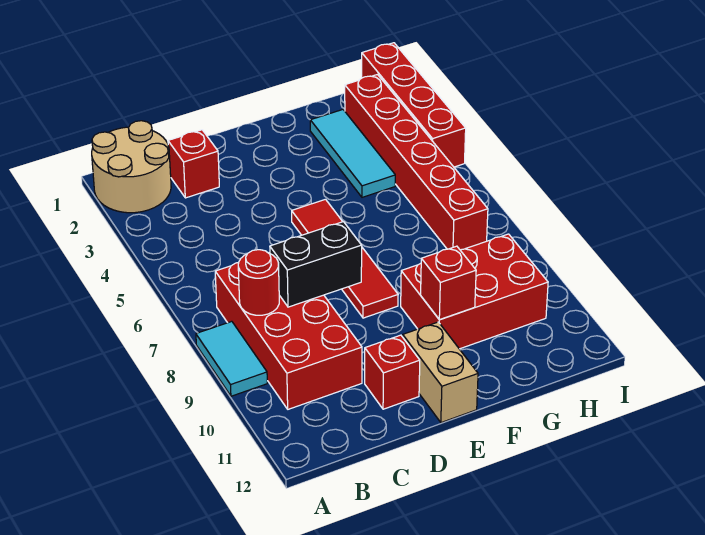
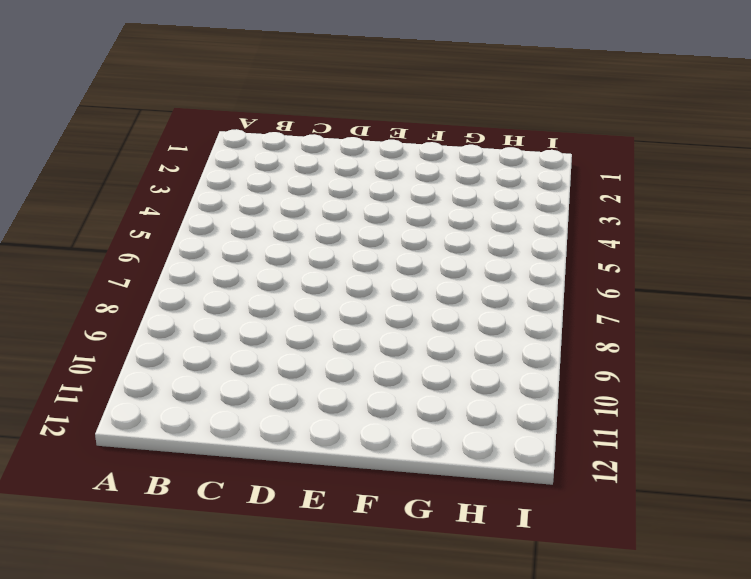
none -> tan round brick A1:B2 level 1
none -> cyan tile A8:A9 level 1
none -> red brick B7:C10 level 1

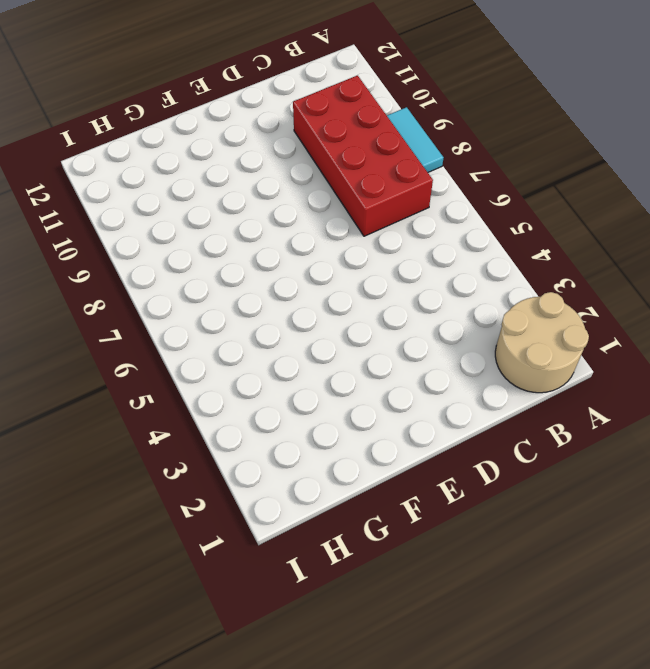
none -> red brick C2 level 1
none -> red brick D11 level 1
none -> red tile E5:E8 level 1

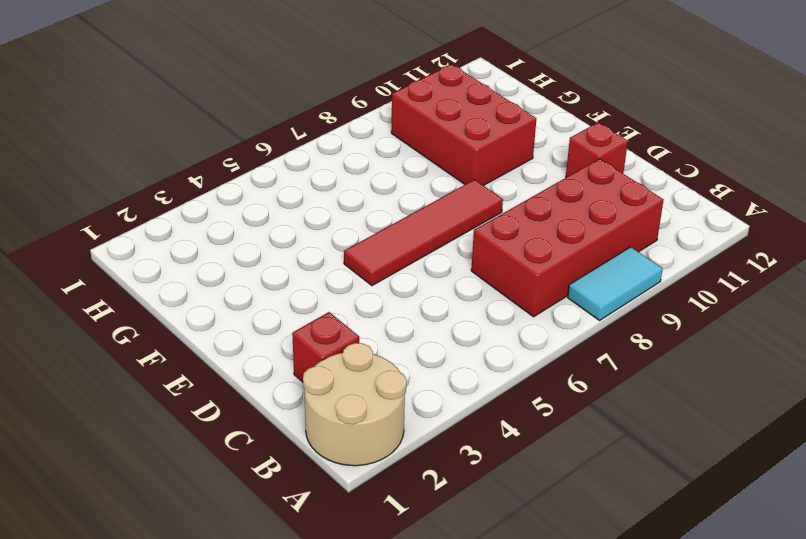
none -> tan brick E11:E12 level 1
none -> cyan tile G2:G4 level 1
none -> red brick H2:H7 level 1

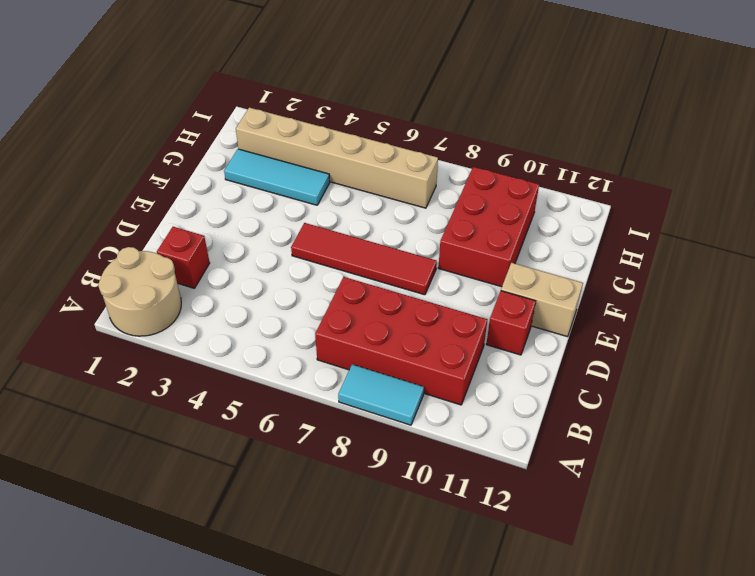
tan brick H2:H7 level 1 -> red brick H2:H7 level 1
none -> red brick I1:I4 level 1
none -> red round brick B8 level 2
none -> black brick C8:D8 level 2

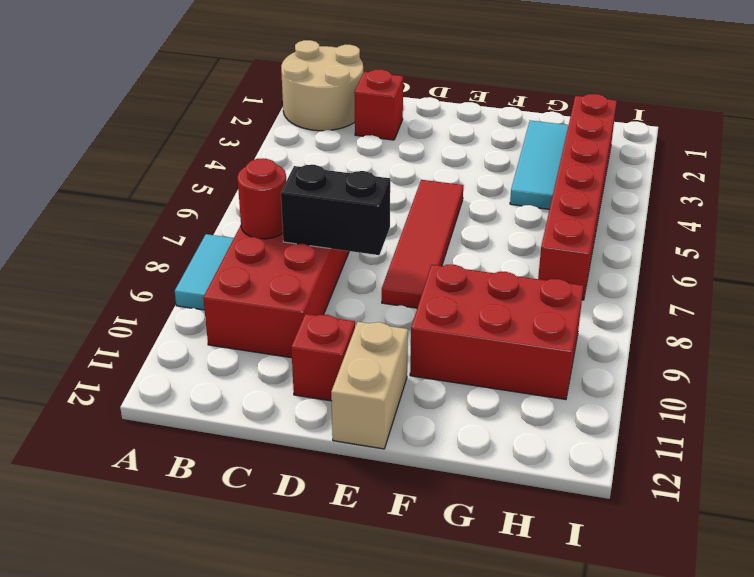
none -> red brick I1:I4 level 1
none -> red brick F10 level 2

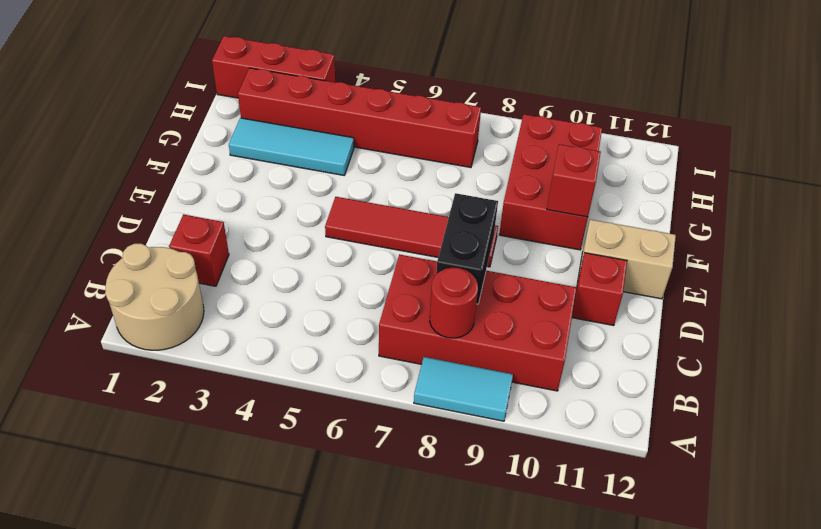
red brick I1:I3 level 1 -> red brick I1:I4 level 1

